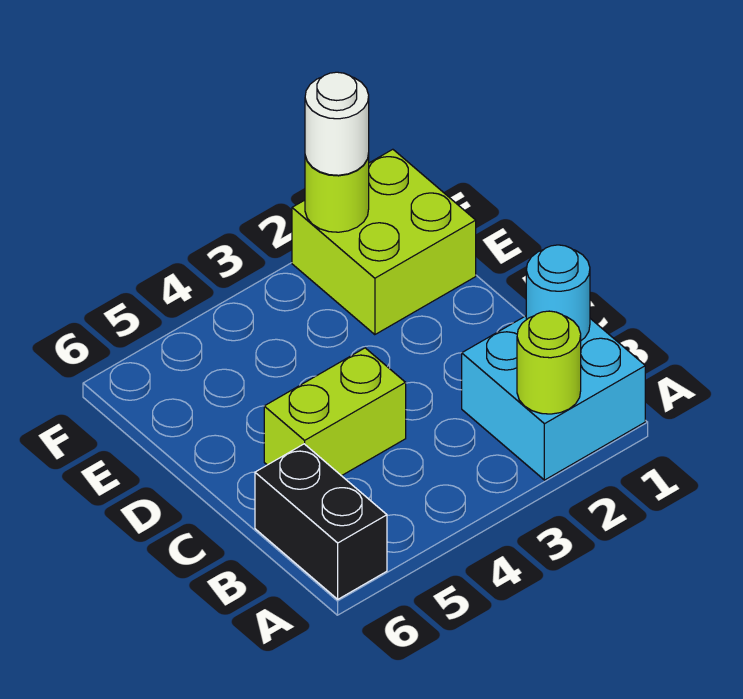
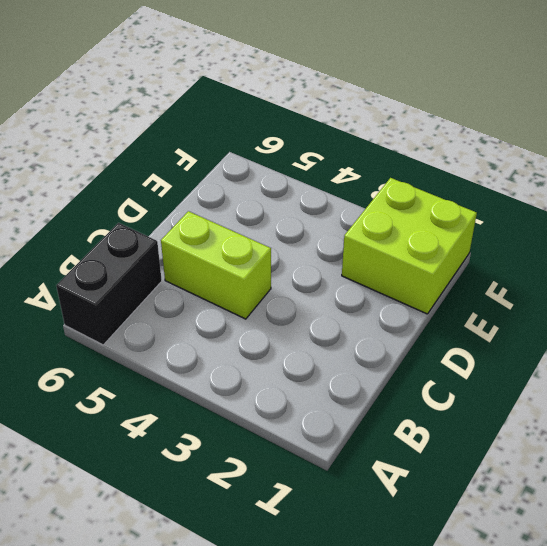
none -> cyan brick A1:B2 level 1
none -> lime round brick A2 level 2

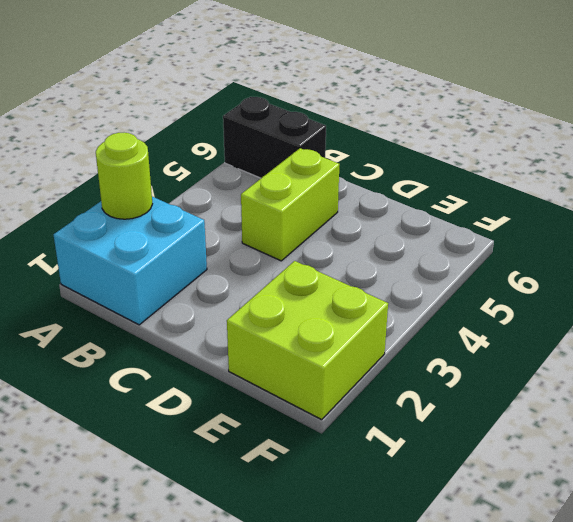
none -> cyan round brick B1 level 2
none -> lime round brick F2 level 2

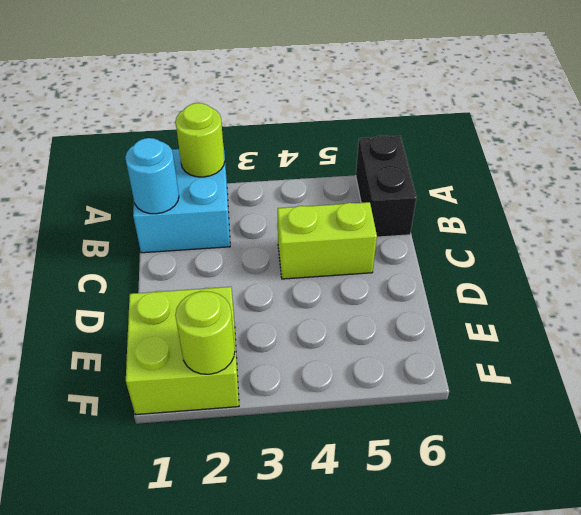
none -> white round brick F2 level 3

